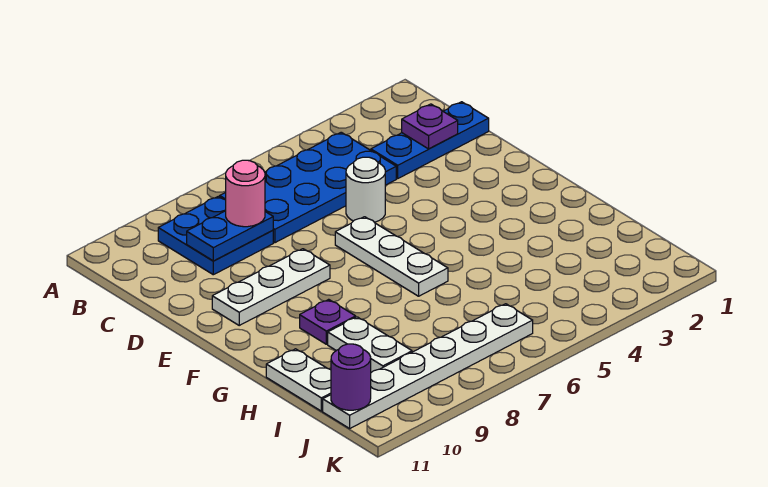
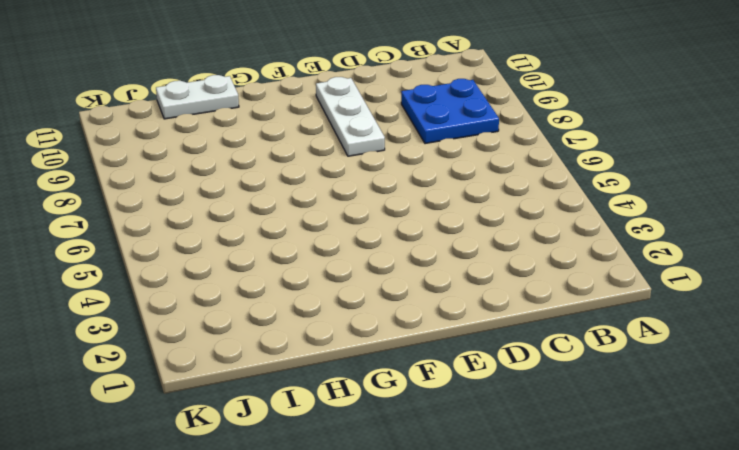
none -> blue plate B4:C7 level 1
none -> blue plate C1:C3 level 1
none -> white round brick D5 level 1

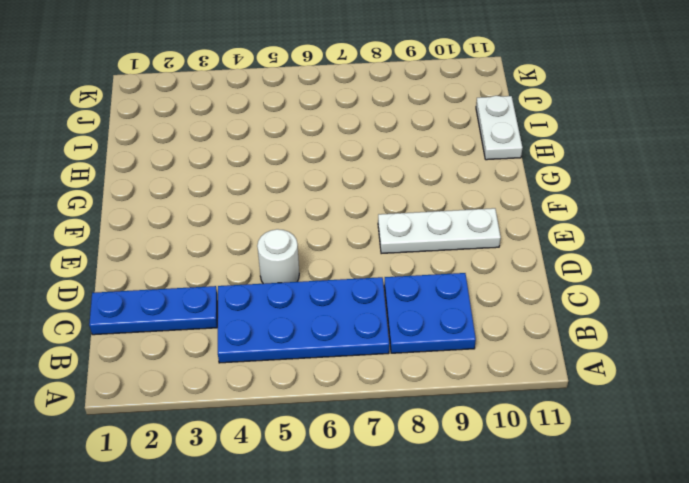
none -> white plate E6:G6 level 1
none -> purple plate G9 level 1
none -> white plate H9:I9 level 1

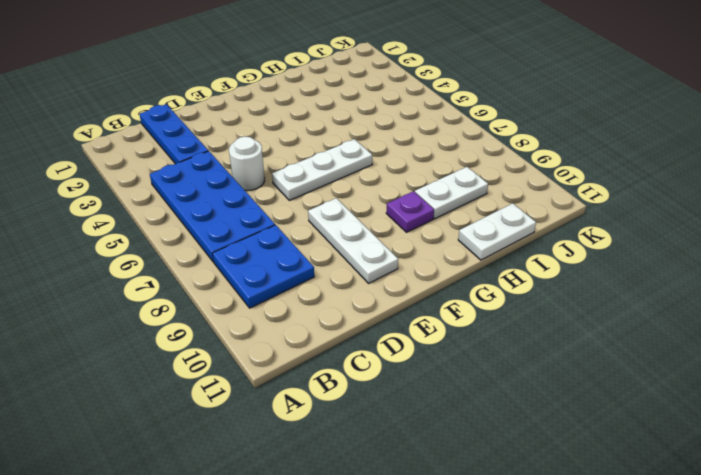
none -> white plate J6:J11 level 1
none -> purple plate C2 level 2
none -> blue plate C8:C9 level 2

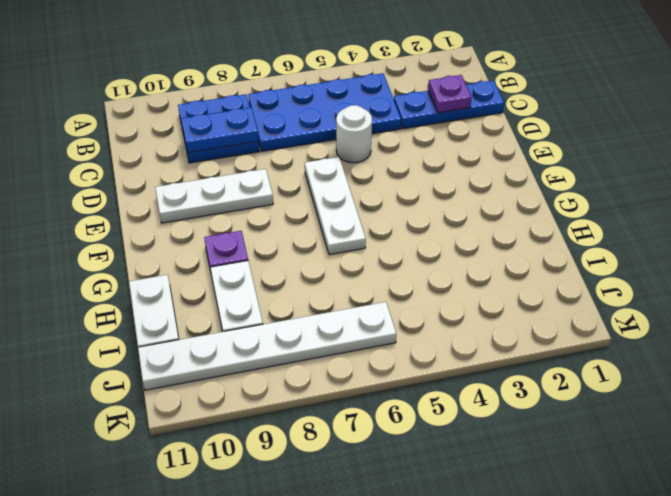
none -> purple round brick J11 level 2
none -> pink round brick C8 level 3

